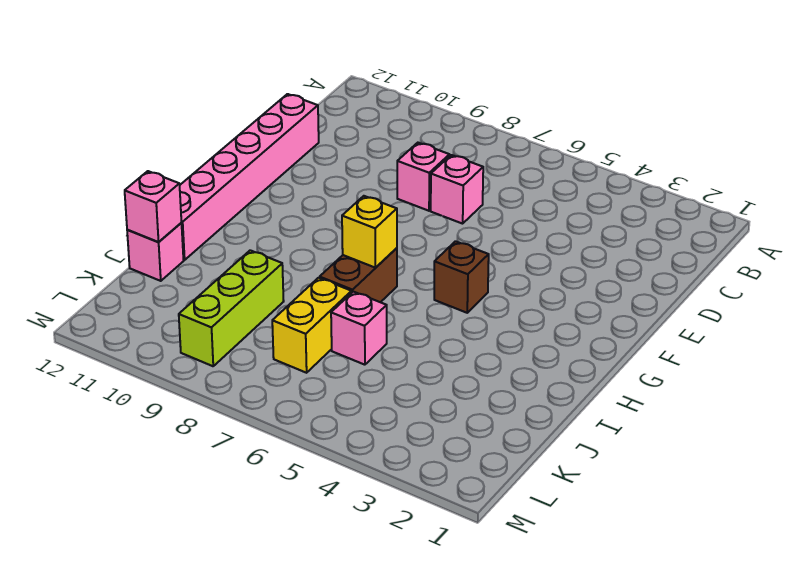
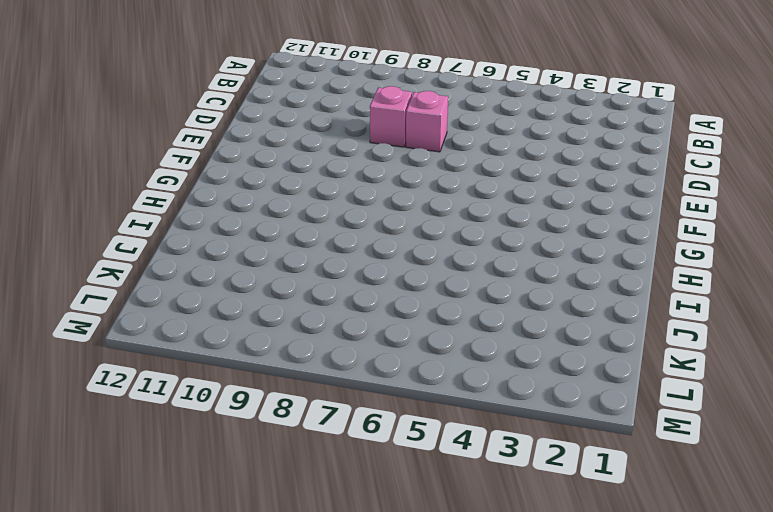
none -> pink brick D12:I12 level 1
none -> brown brick G5 level 1

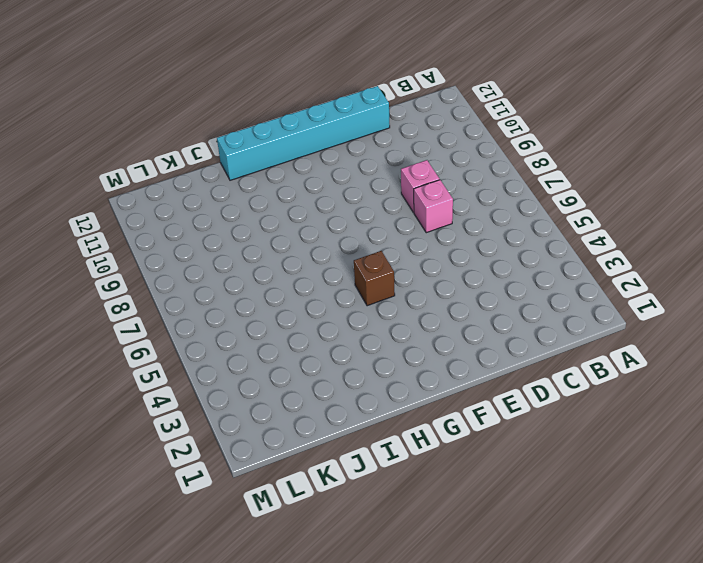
cyan brick D12:I12 level 1 -> pink brick D12:I12 level 1
none -> brown brick H7:I7 level 1
none -> pink brick J6 level 1

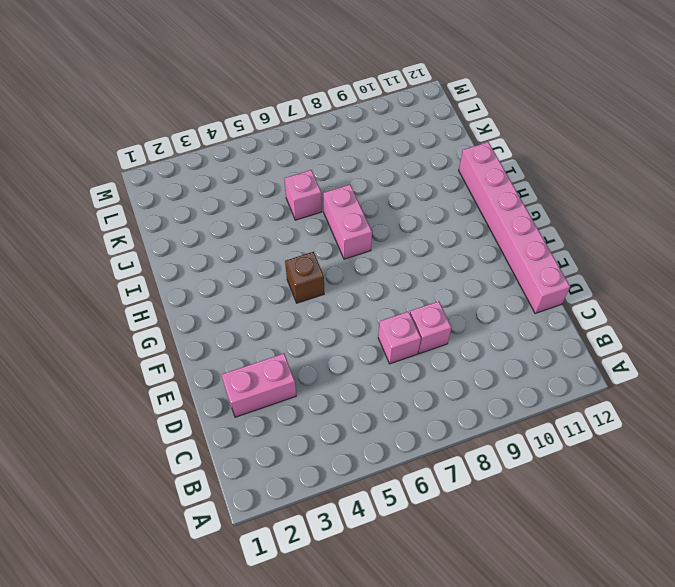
pink brick D2:D3 level 1 -> none
pink brick H7:I7 level 1 -> brown brick H7:I7 level 1
none -> yellow brick J7:K7 level 1
none -> lime brick J9:L9 level 1

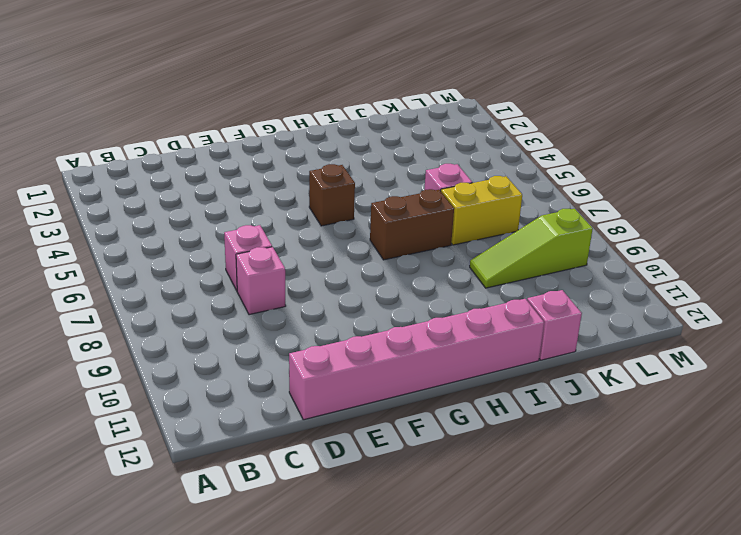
lime slope J9:L9 level 1 top L -> lime brick J9:L9 level 1
none -> yellow brick H7 level 2
none -> pink brick J12 level 2

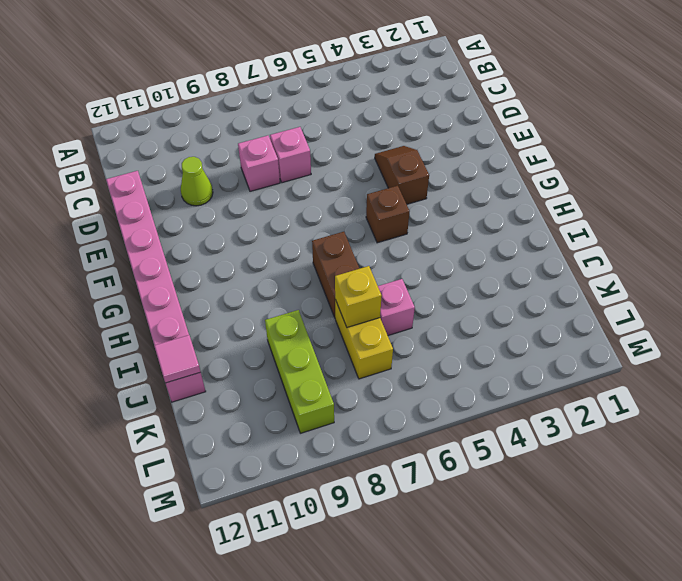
lime cone D10 level 1 -> none
brown slope E4:F4 level 1 top F -> none
yellow brick J7 level 2 -> yellow brick H7 level 2
pink tile J12 level 2 -> pink brick J12 level 2

